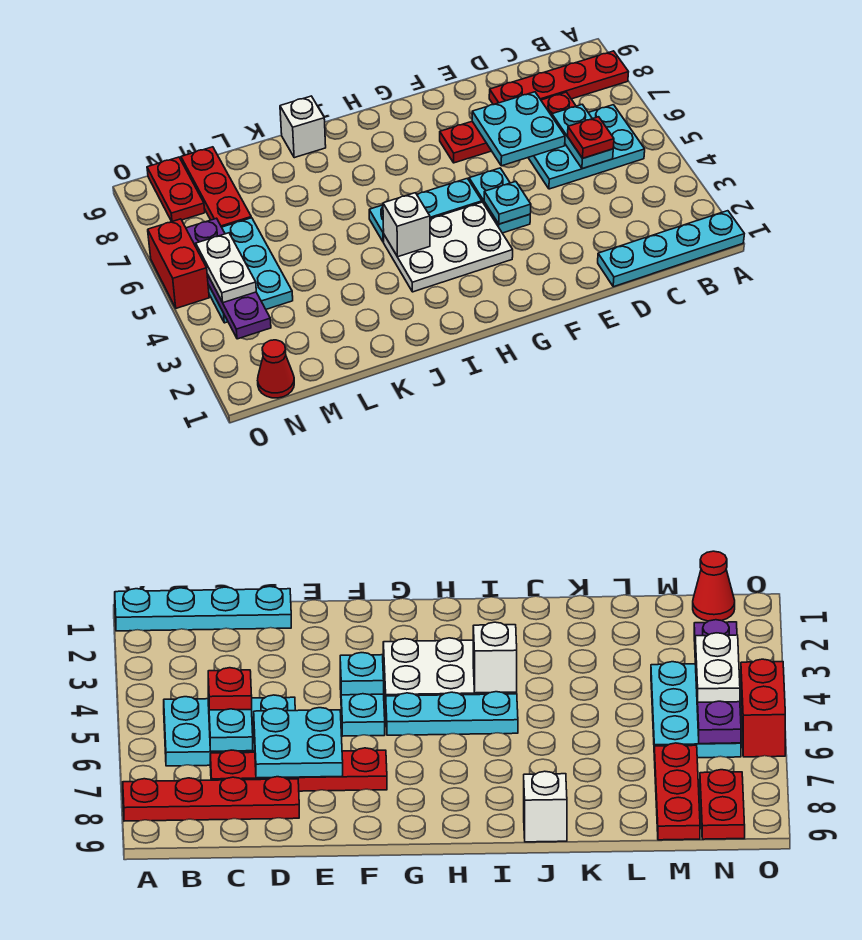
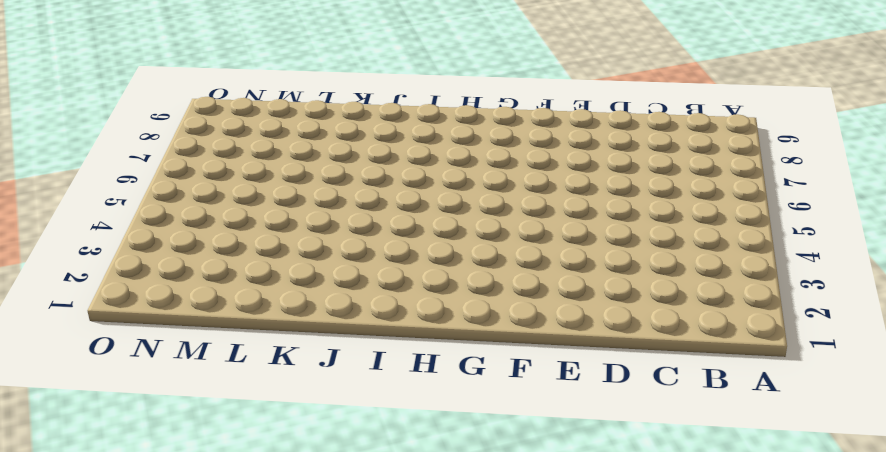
none -> cyan plate A1:D1 level 1
none -> red plate A8:D8 level 1
none -> cyan plate B5:D6 level 1

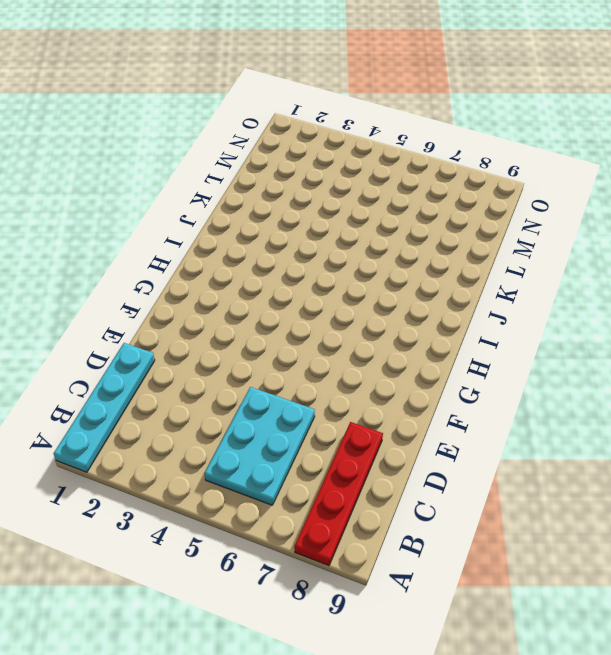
none -> red plate C7:F7 level 1
none -> cyan plate F4:F5 level 1
none -> white plate G3:I4 level 1

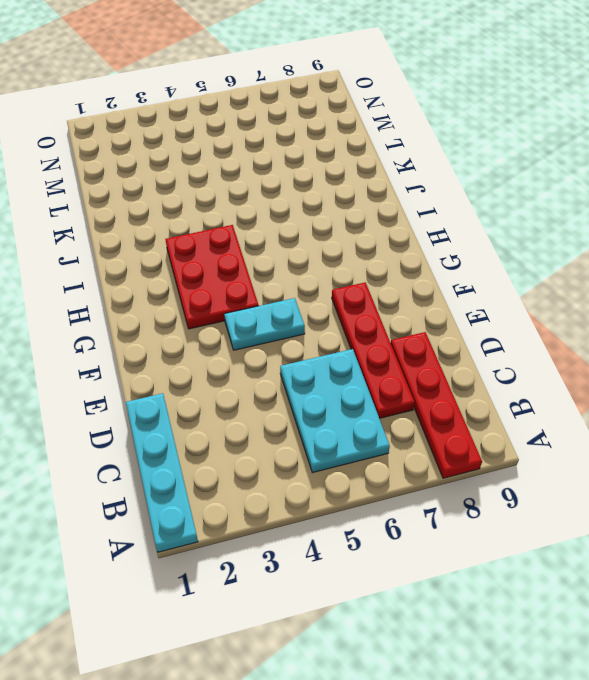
red plate G3:I4 level 1 -> white plate G3:I4 level 1
none -> cyan plate G5:I5 level 1
none -> white brick J9 level 1
none -> cyan plate M4:N6 level 1

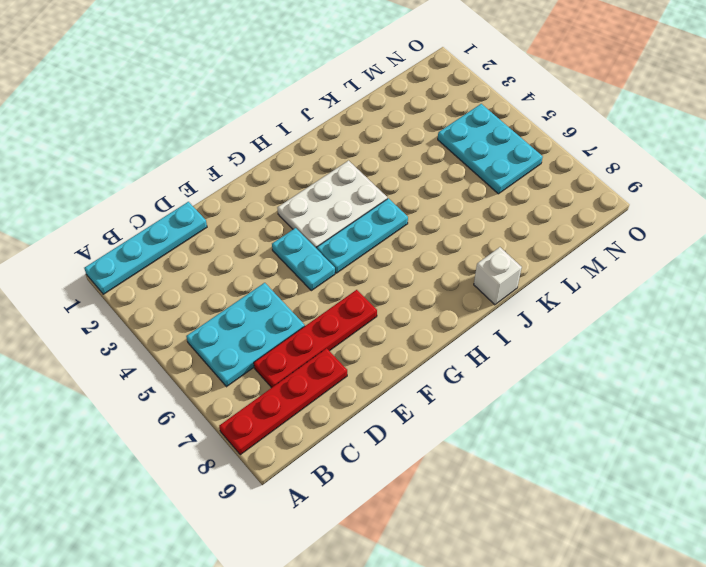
none -> red plate M7:M9 level 1
none -> red cone N1 level 1
none -> red plate N8:N9 level 1

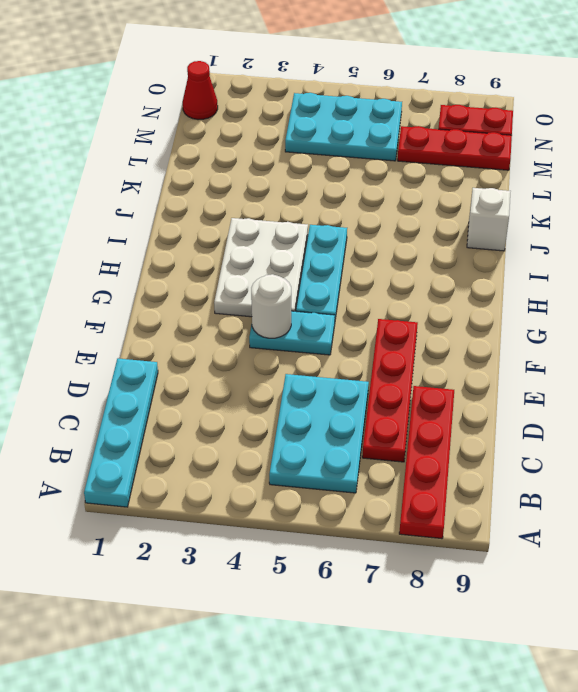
white round brick F4 level 2 -> cyan plate F4 level 2
none -> red brick O5:O6 level 1
none -> cyan plate C5:C6 level 2
none -> cyan plate D6:E7 level 2

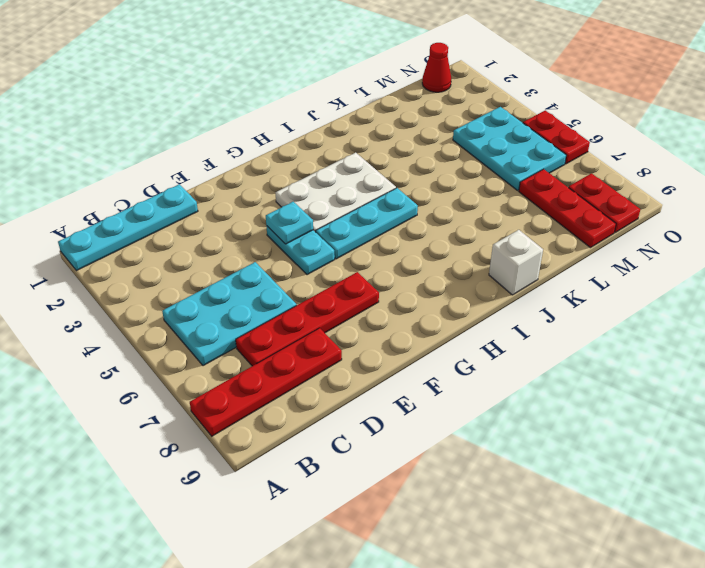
red plate O5:O6 level 1 -> red brick O5:O6 level 1
none -> cyan plate C5:C6 level 2
none -> cyan plate D6:E7 level 2
none -> white brick I4 level 2

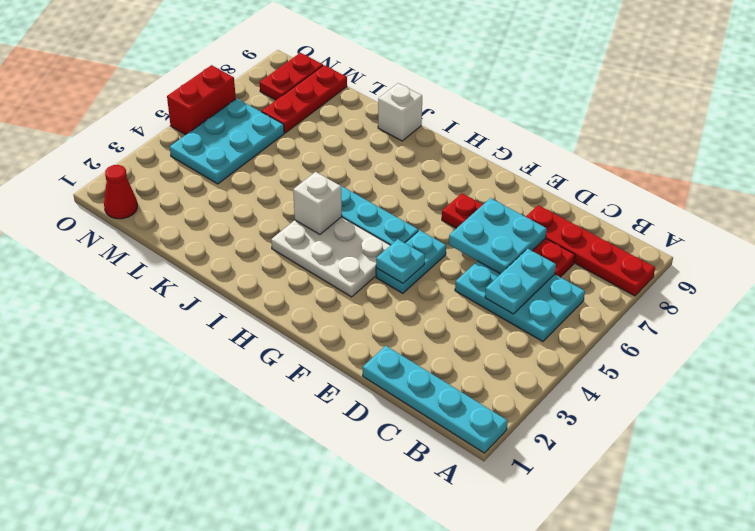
none -> purple plate N3:N6 level 2
none -> red plate C5 level 3
none -> white plate N4:N5 level 3

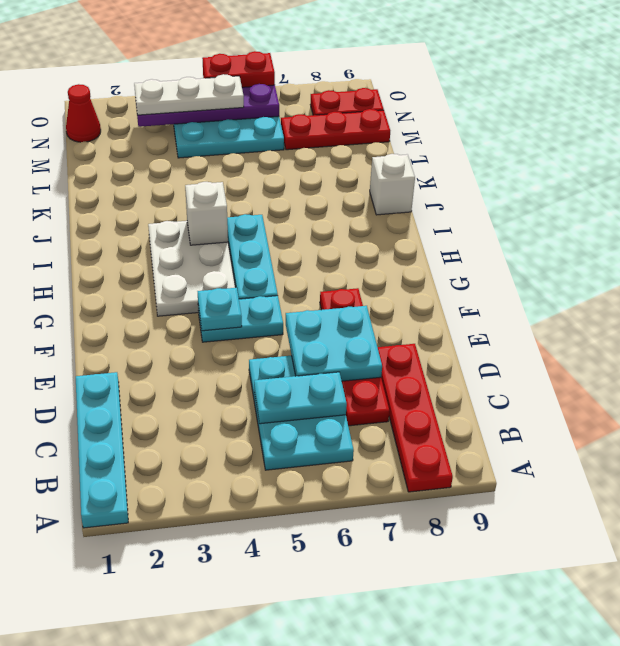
white plate N3:N5 level 3 -> white plate N4:N5 level 3
none -> red plate C5 level 3

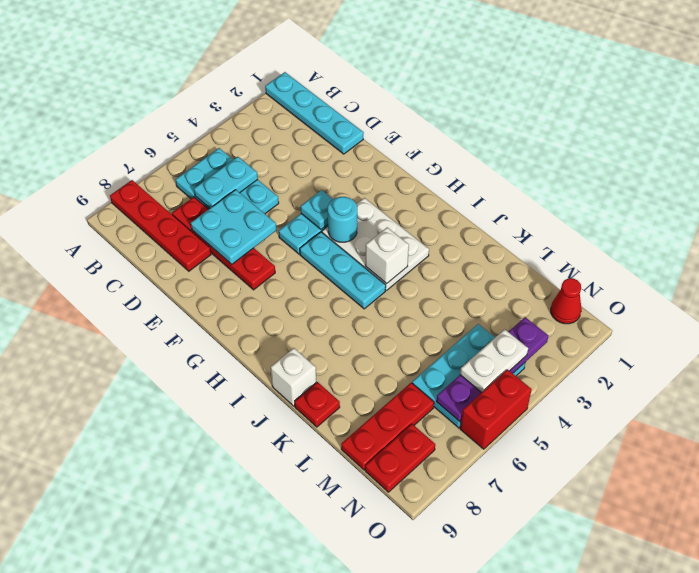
cyan round brick G4 level 2 -> none
red plate K9 level 1 -> red plate C5 level 3

